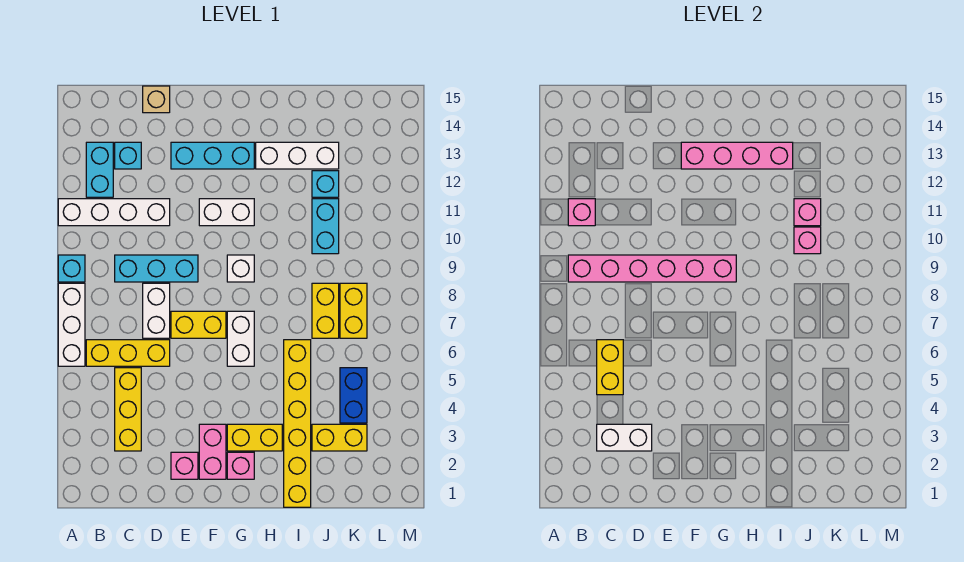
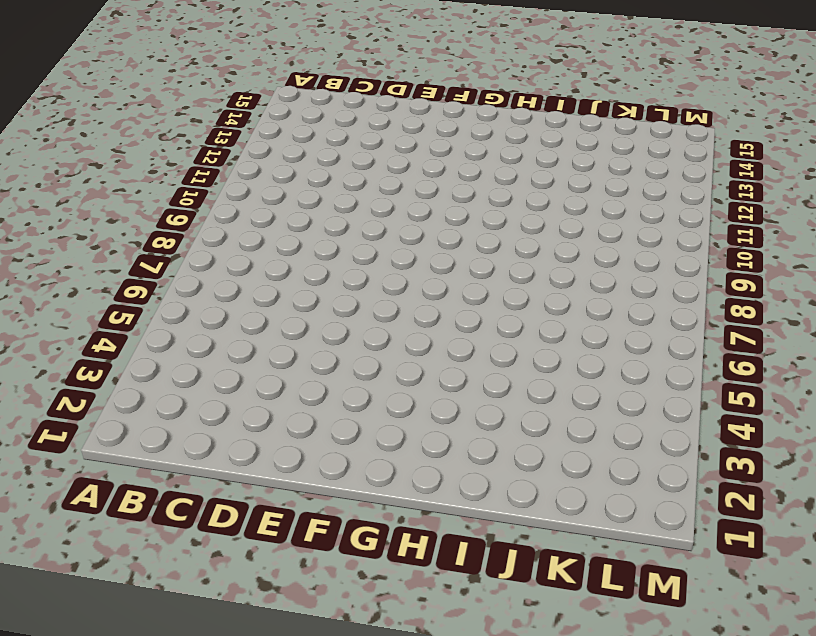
none -> white brick A6:A8 level 1
none -> cyan brick A9 level 1
none -> white brick A11:D11 level 1
none -> yellow brick B6:D6 level 1

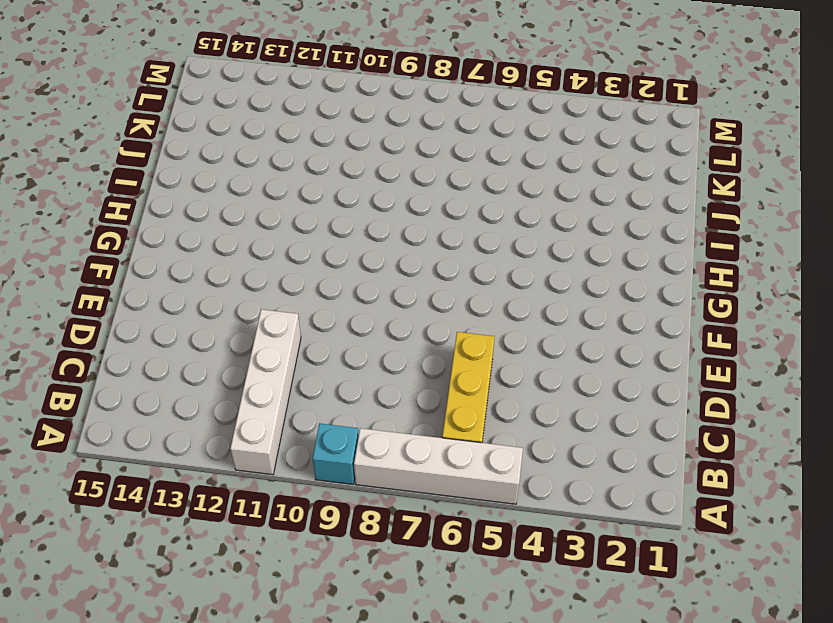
white brick A5:A8 level 1 -> white brick A6:A8 level 1
none -> cyan brick B12:B13 level 1
none -> yellow brick C3:C5 level 1
none -> cyan brick C9:E9 level 1
none -> cyan brick C13 level 1

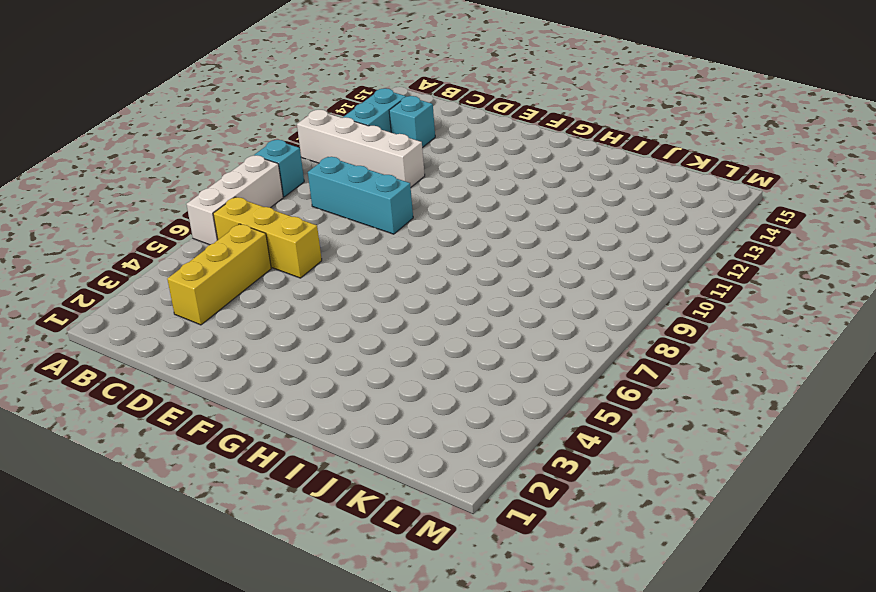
none -> white brick D7:D8 level 1
none -> tan brick D15 level 1
none -> pink brick E2 level 1
none -> yellow brick E7:F7 level 1

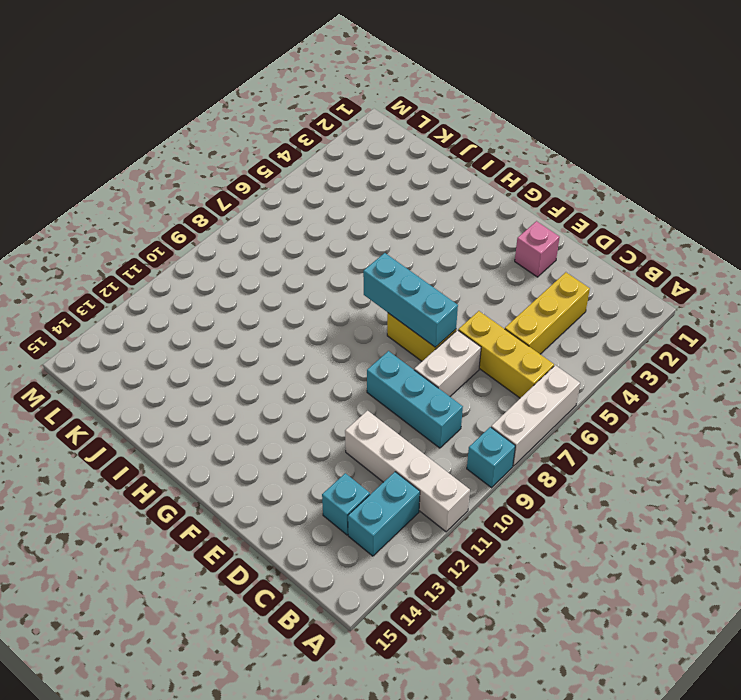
cyan brick E7:G7 level 2 -> cyan brick E13:G13 level 1
none -> tan brick D15 level 1
none -> pink brick F2:F3 level 1
none -> white brick F11:G11 level 1
none -> pink brick G2 level 1

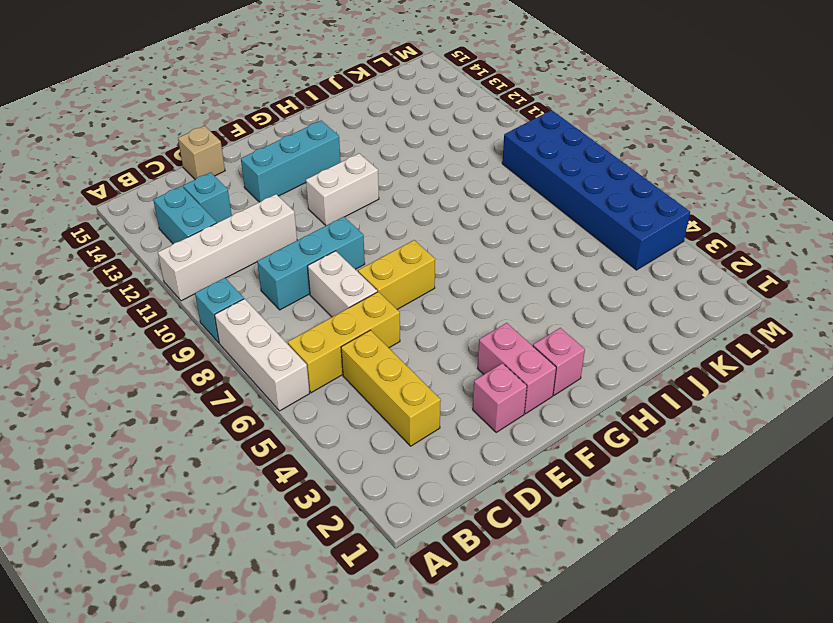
blue brick L4:M9 level 1 -> none
none -> yellow brick G3:H3 level 1
none -> white brick G6:G7 level 1
none -> white brick G9 level 1
none -> white brick H13:J13 level 1

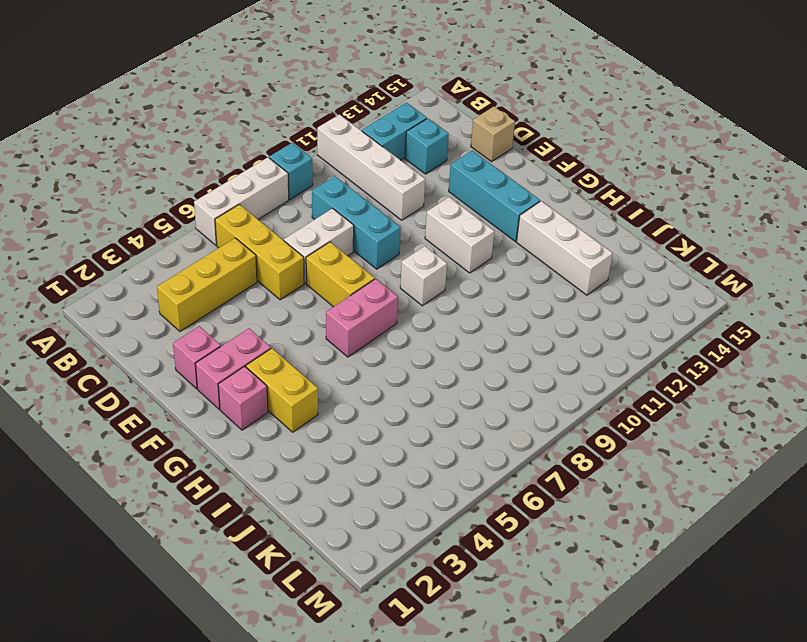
pink brick G6:G7 level 1 -> white brick G6:G7 level 1
none -> yellow brick I1:I6 level 1
none -> yellow brick J3:K3 level 1
none -> yellow brick J7:J8 level 1
none -> cyan brick J10:J11 level 1

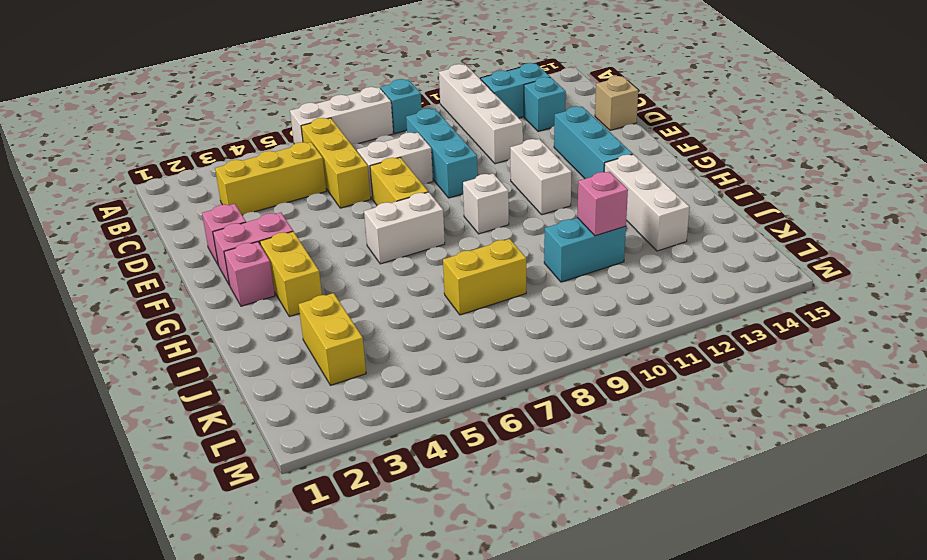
none -> yellow brick I1:I6 level 1
none -> cyan brick J12 level 1
none -> blue brick K4:K5 level 1
none -> yellow brick K7:K8 level 1

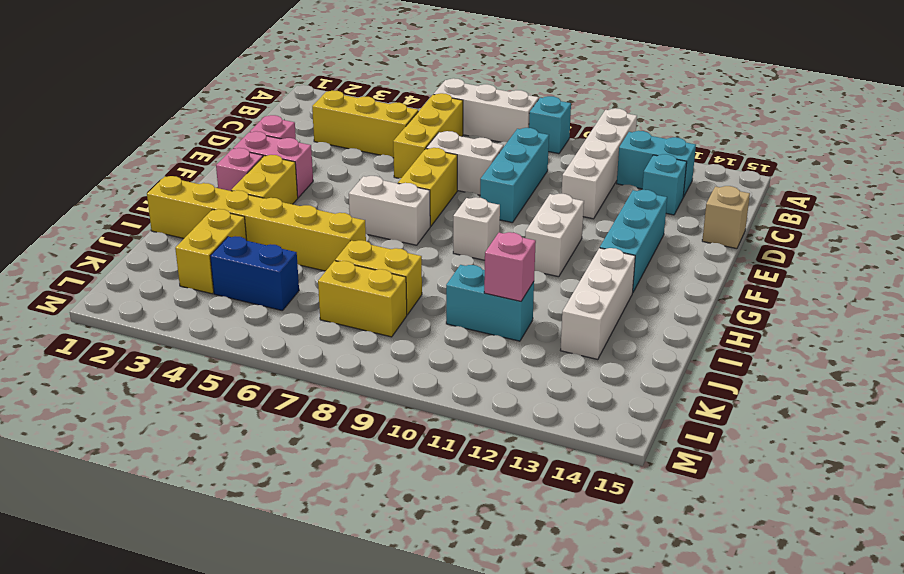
none -> cyan brick J12 level 1
none -> pink brick B9:G9 level 2
none -> pink brick B11 level 2
none -> white brick C3:D3 level 2

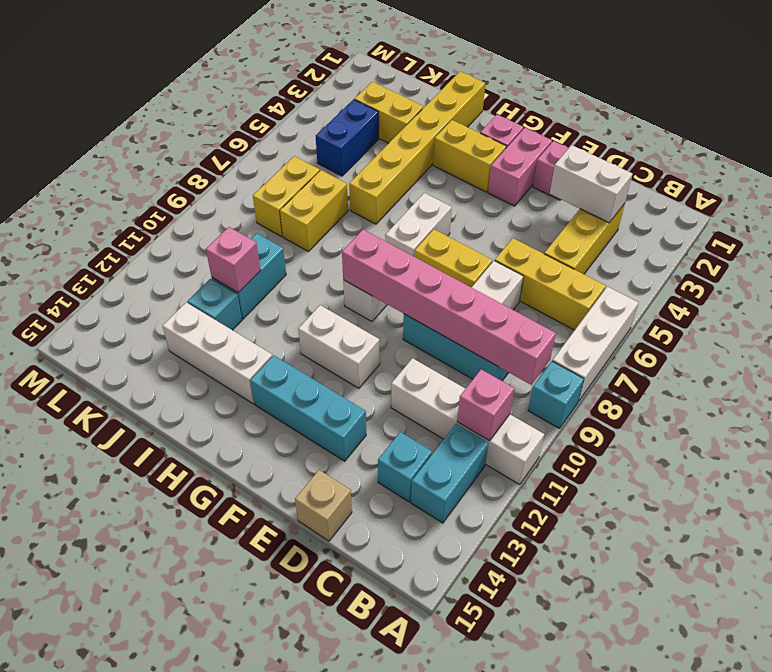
none -> yellow brick C5:C6 level 2
none -> pink brick F13:I13 level 2
none -> pink brick J10 level 2

